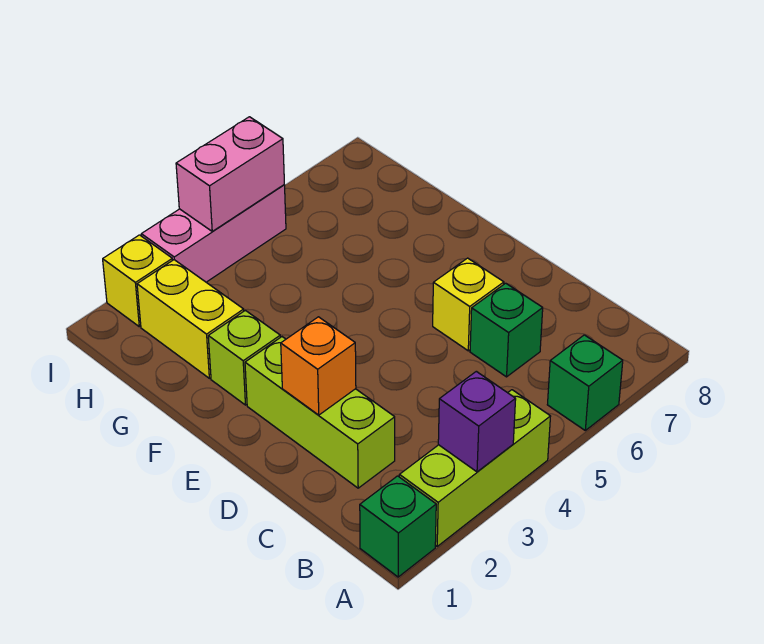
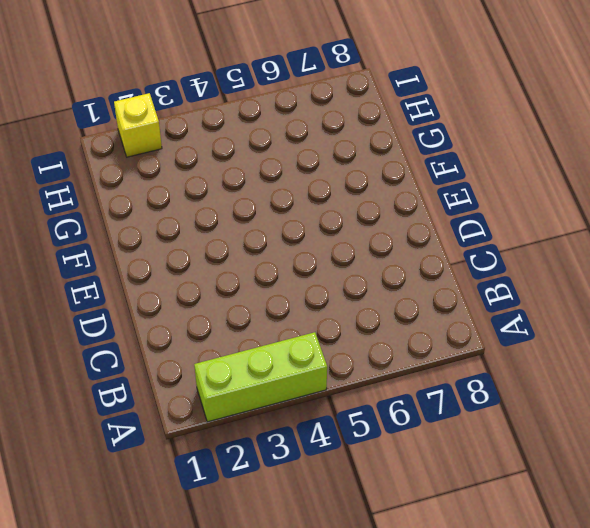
none -> green brick A1 level 1
none -> green brick A6 level 1
none -> lime brick C2:E2 level 1

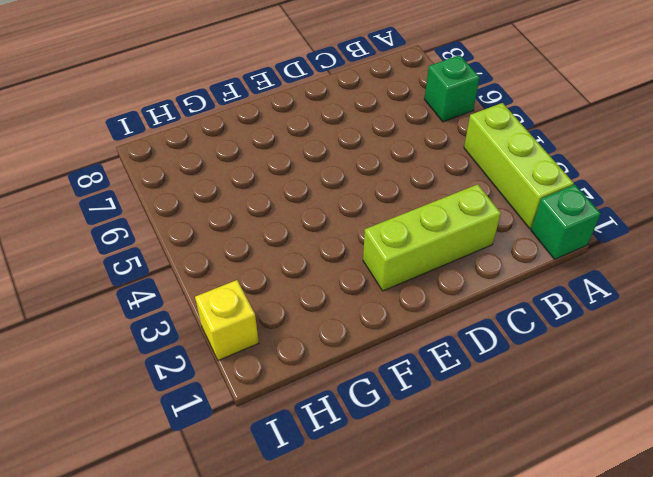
none -> green brick C6 level 1
none -> yellow brick D6 level 1
none -> lime brick F2 level 1

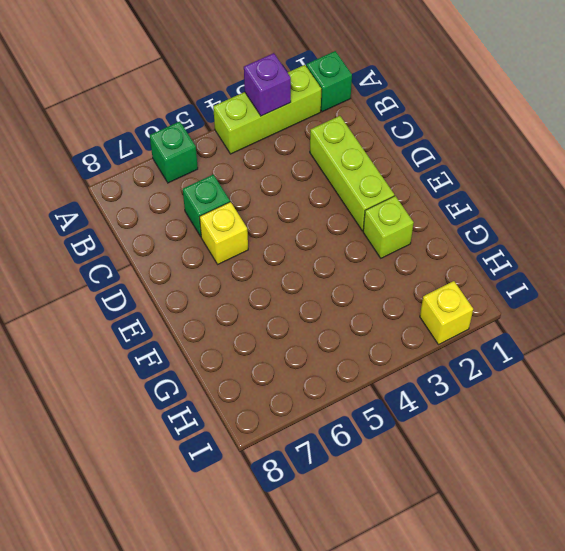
none -> yellow brick G2:H2 level 1
none -> pink brick I3:I5 level 1
none -> orange brick D2 level 2

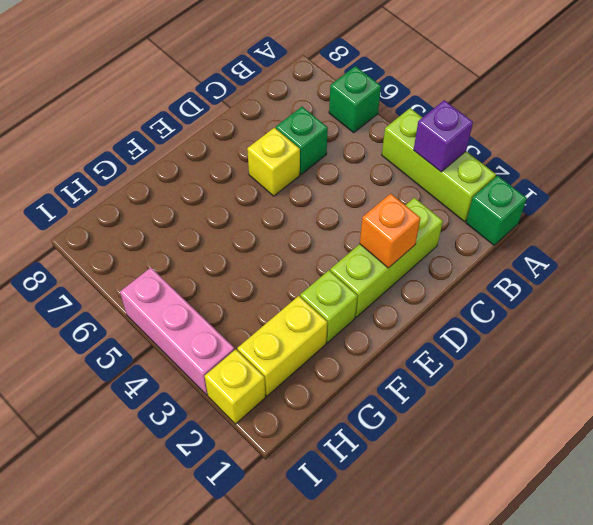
none -> pink brick I4:I5 level 2

